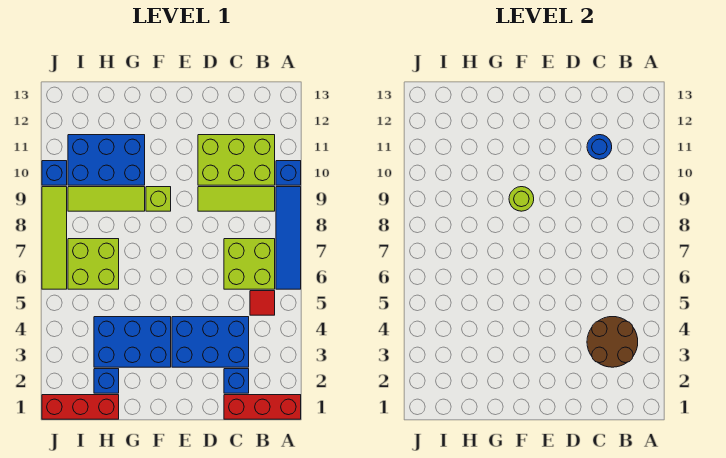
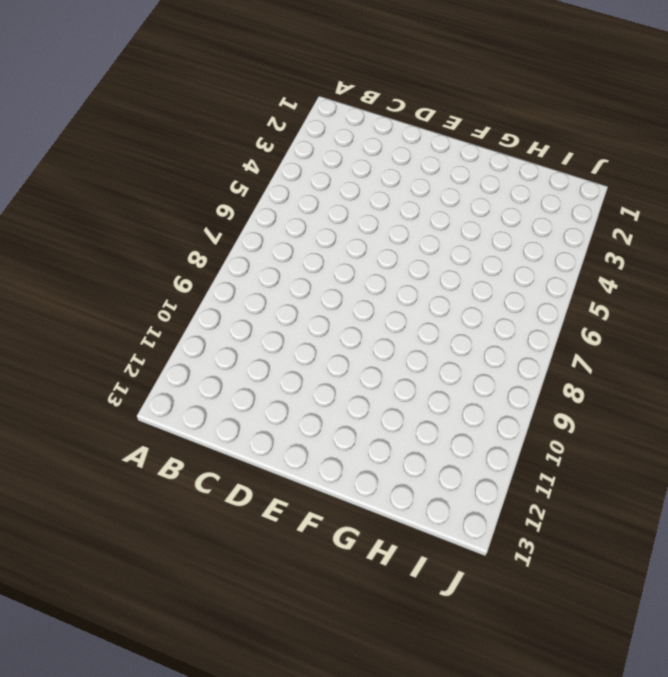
none -> red brick A1:C1 level 1
none -> blue tile A6:A9 level 1
none -> blue brick A10 level 1

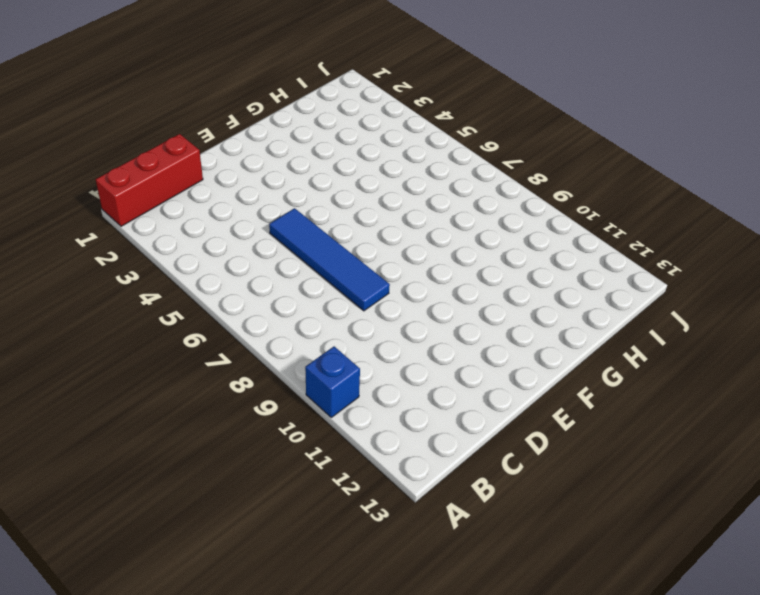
blue tile D5:D8 level 1 -> blue tile A6:A9 level 1
none -> red tile B5 level 1
none -> lime brick B6:C7 level 1
none -> lime tile B9:D9 level 1

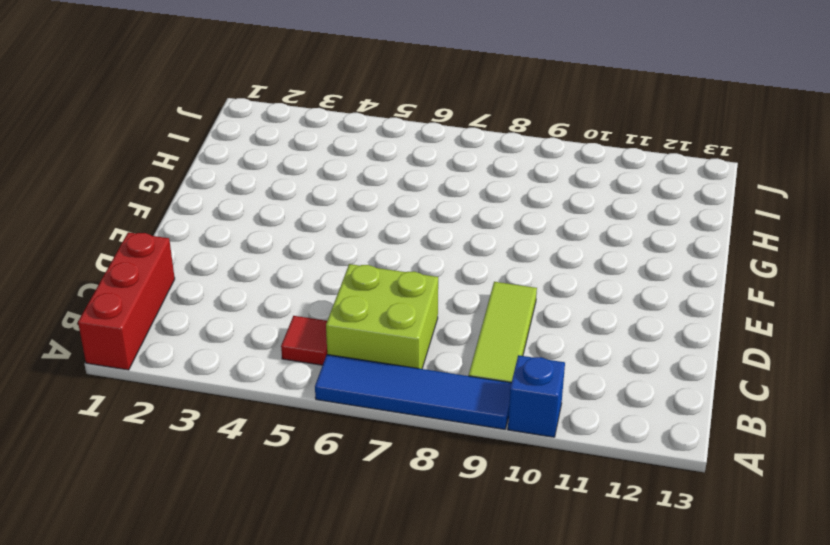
none -> lime brick B10:D11 level 1
none -> blue brick C2 level 1
none -> blue brick C3:E4 level 1

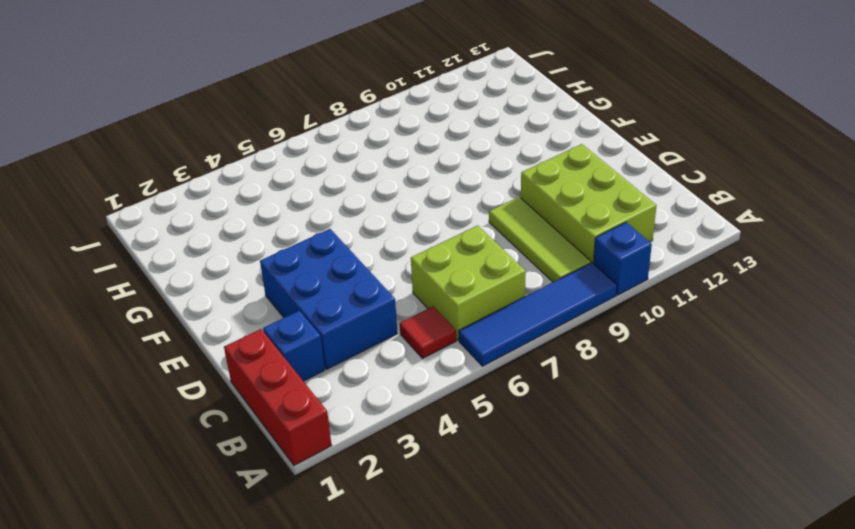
none -> blue brick F3:H4 level 1
none -> lime brick F9 level 1
none -> lime tile G9:I9 level 1

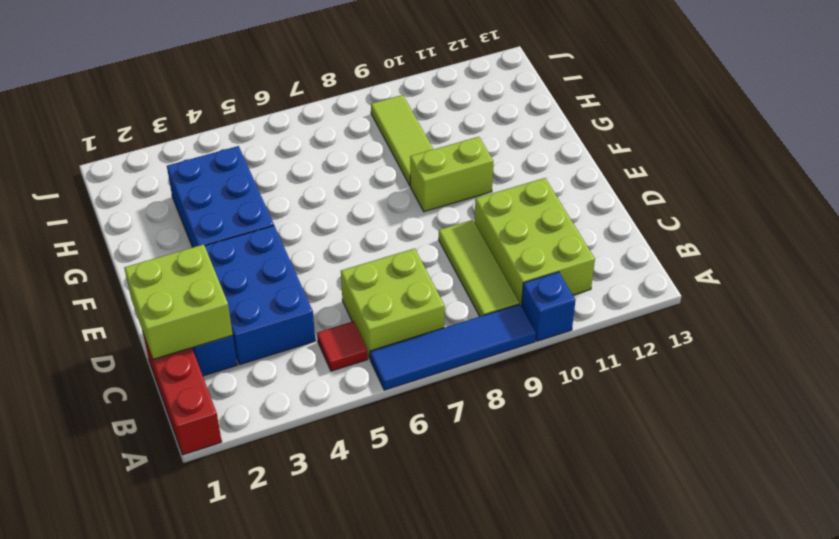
lime brick C1:D2 level 2 -> lime brick H6:I7 level 1
lime brick F9:F10 level 1 -> lime brick F9 level 1
none -> blue brick G10:I11 level 1
none -> red brick H1:J1 level 1
none -> blue brick H2 level 1

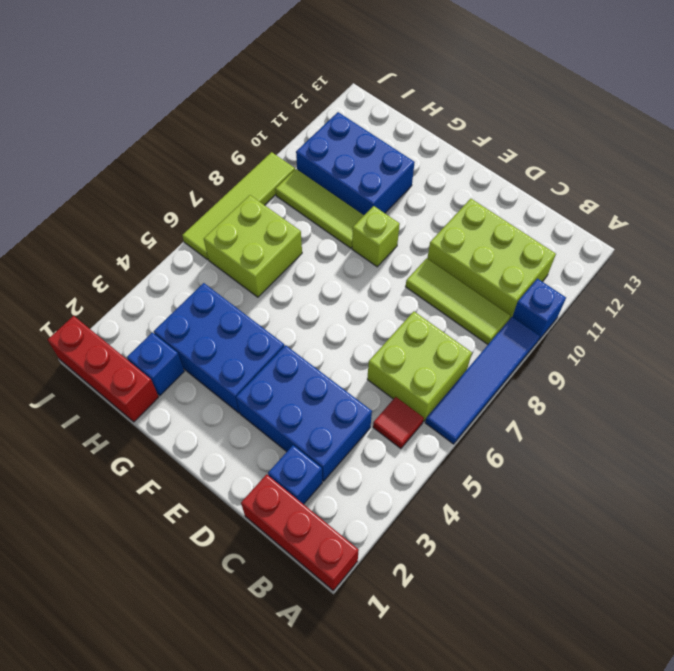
none -> blue brick J10 level 1
none -> brown round brick B3:C4 level 2
none -> blue round brick C11 level 2

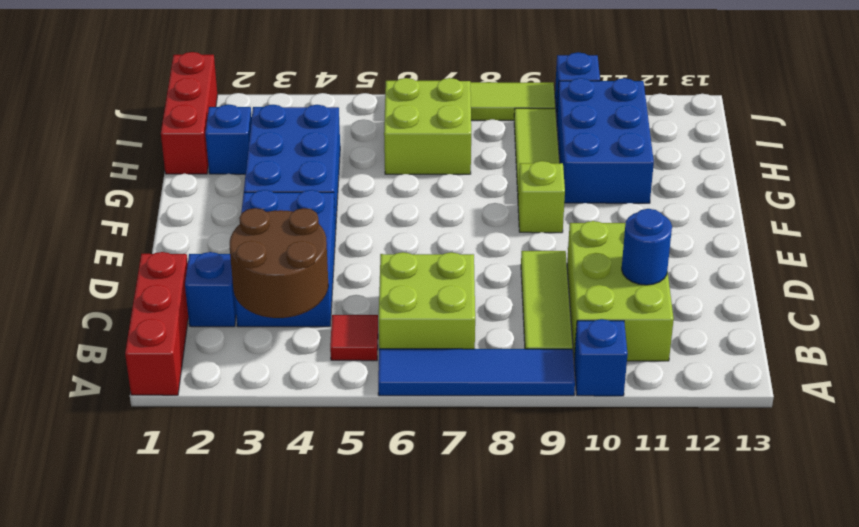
none -> lime round brick F9 level 2

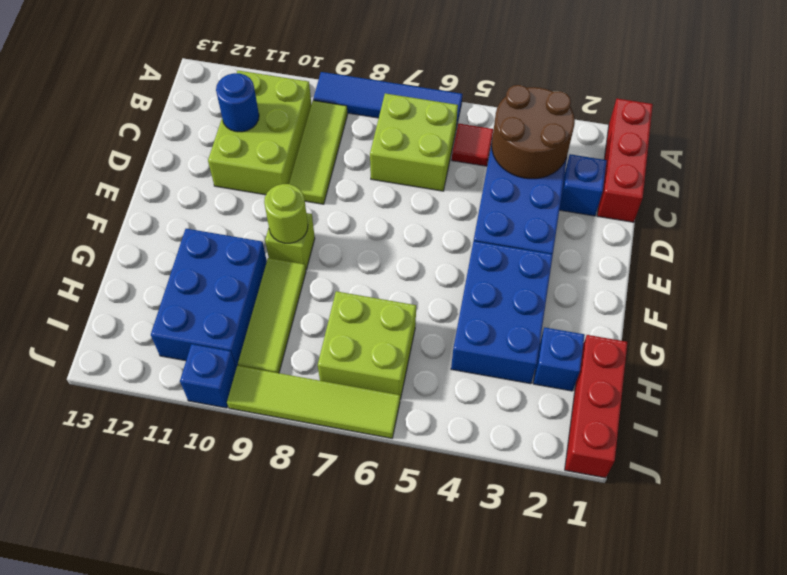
none -> blue brick A10 level 1

